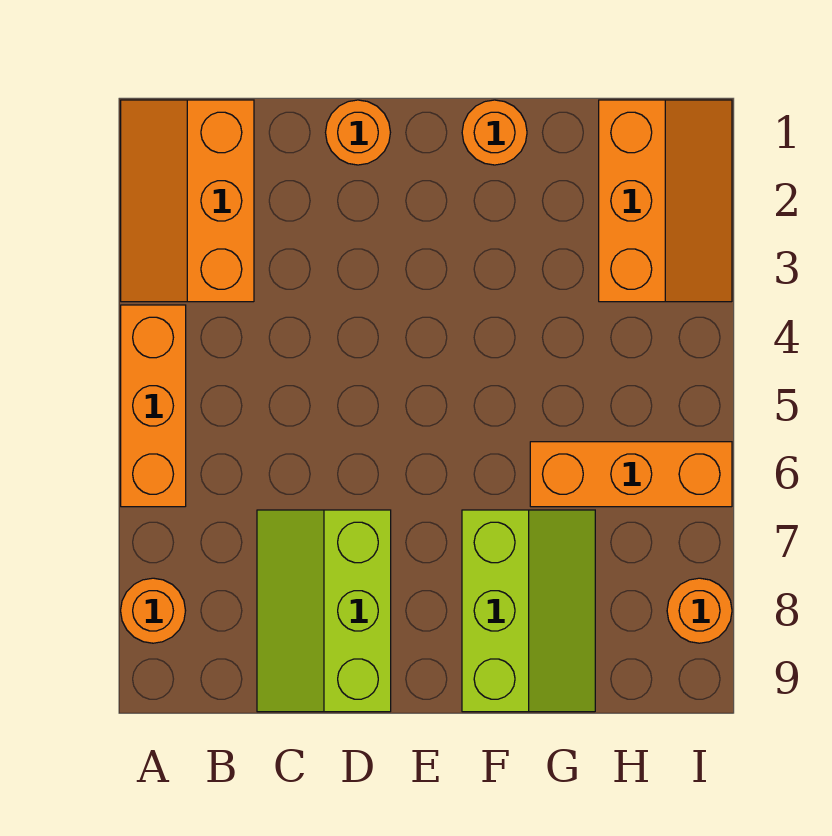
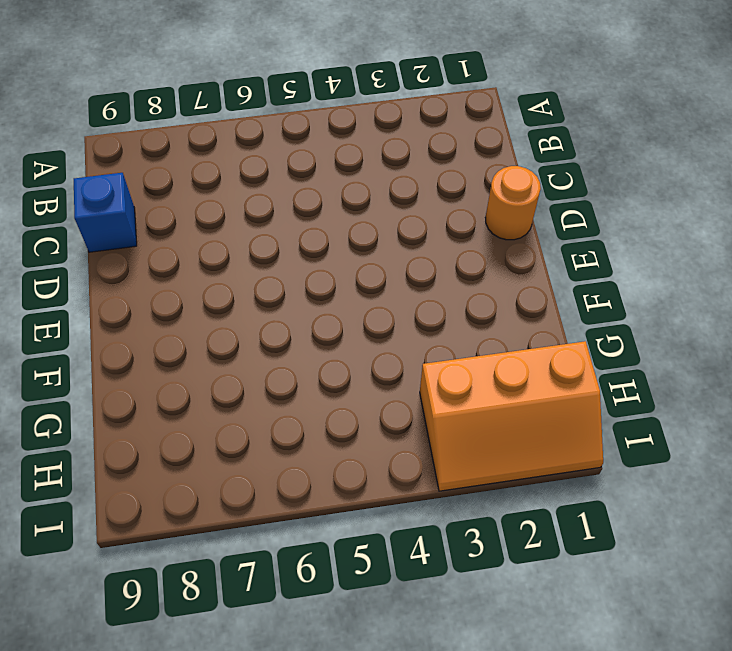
blue brick C9 level 1 -> lime slope C7:D9 level 1 top D
none -> orange slope A1:B3 level 1 top B
none -> orange brick A4:A6 level 1

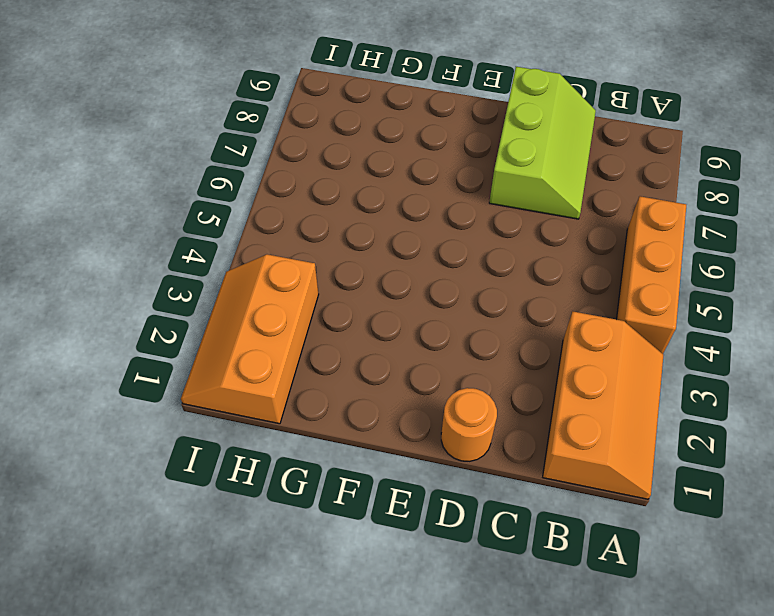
none -> orange round brick A8 level 1
none -> orange round brick F1 level 1

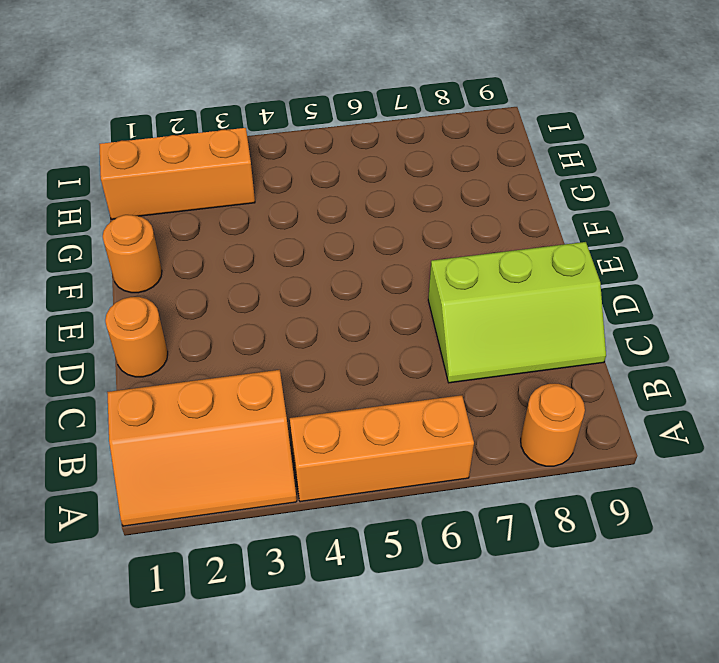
none -> lime slope F7:G9 level 1 top F
none -> orange brick G6:I6 level 1

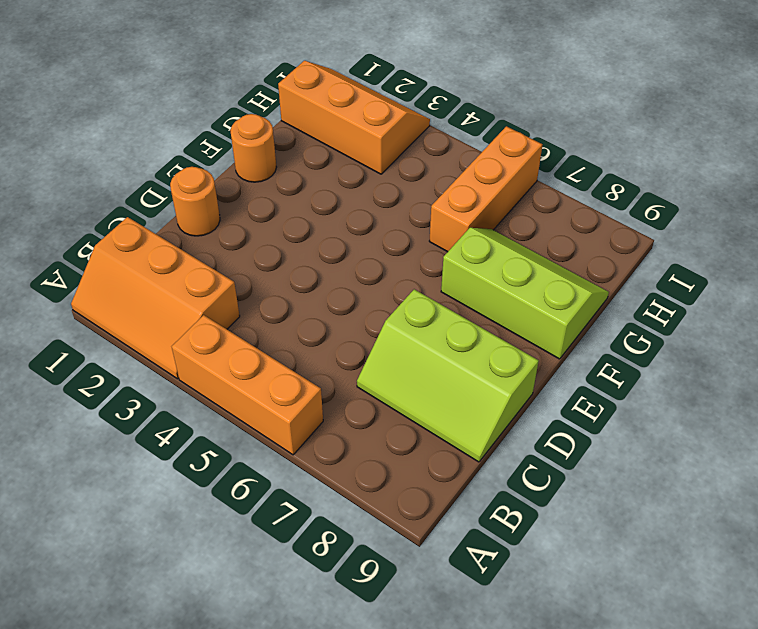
none -> orange round brick A8 level 1
none -> orange round brick I8 level 1

